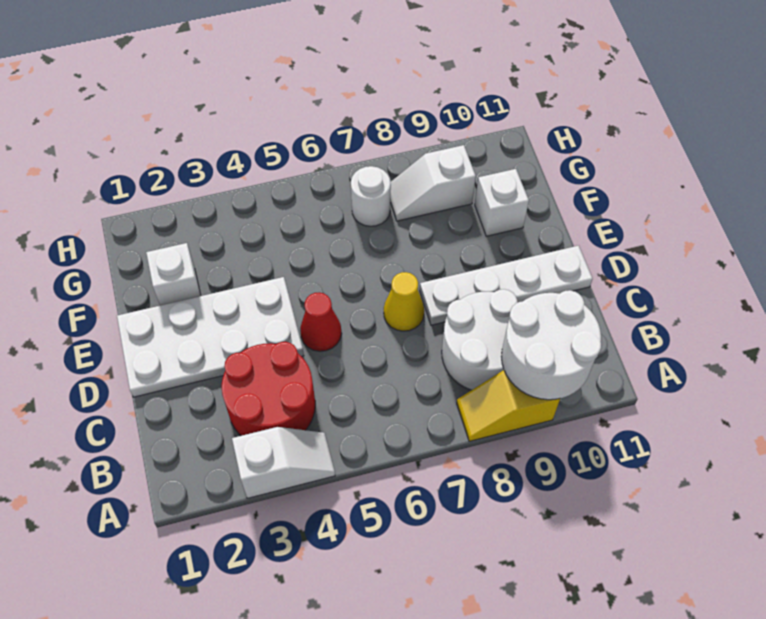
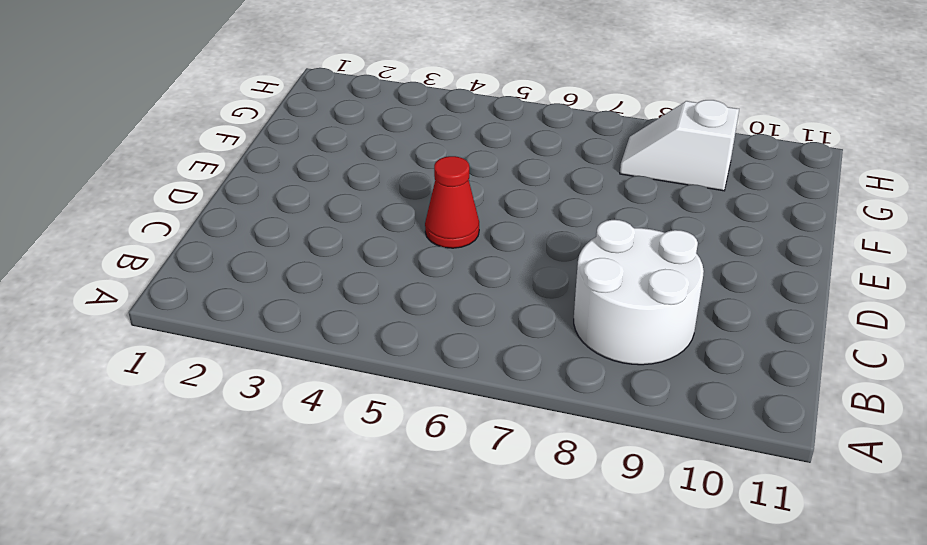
none -> white slope A3:A4 level 1 top 3
none -> yellow slope A8:A9 level 1 top 9
none -> red round brick B3:C4 level 1

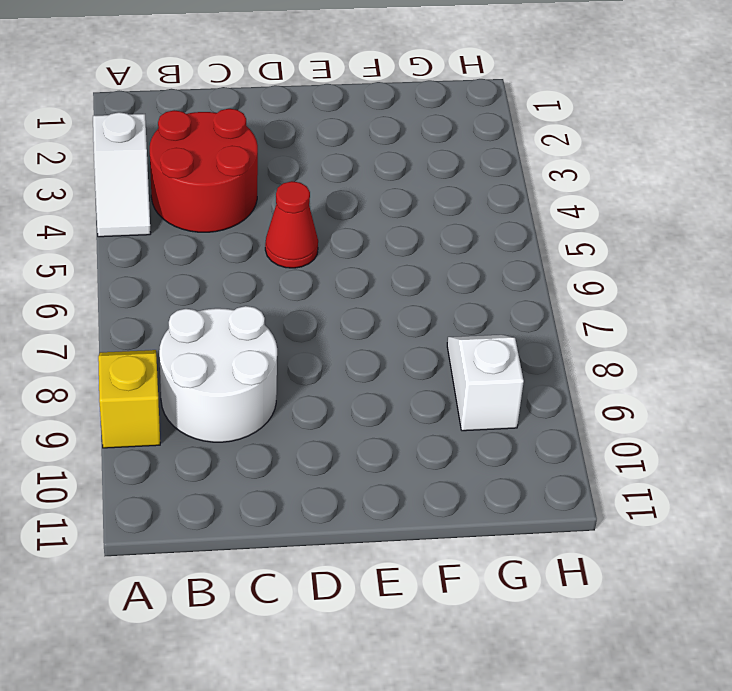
none -> white plate D1:E4 level 1
none -> yellow cone D7 level 1
none -> white plate D8:D11 level 1

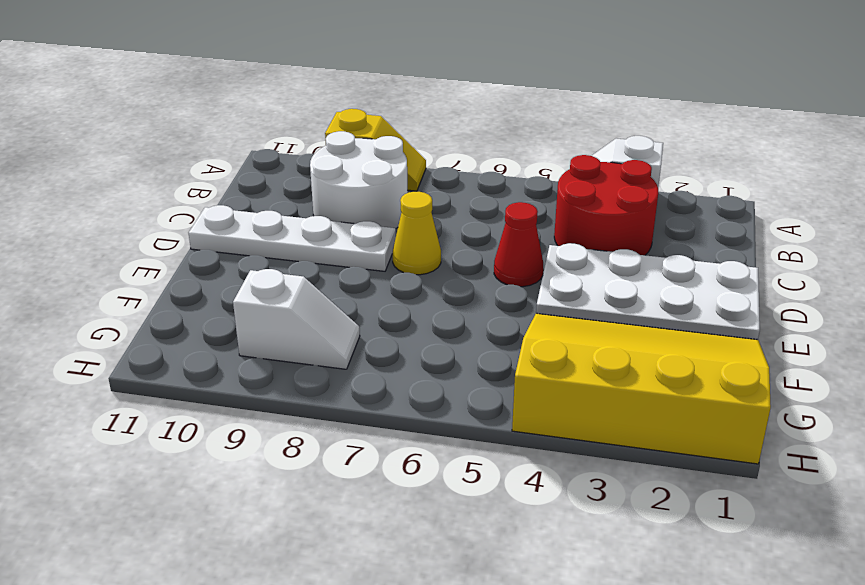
yellow slope F1:H4 level 1 top H -> white brick F2 level 1
none -> white brick F10 level 1
none -> white round brick G7 level 1
none -> white round brick A9:B10 level 2

